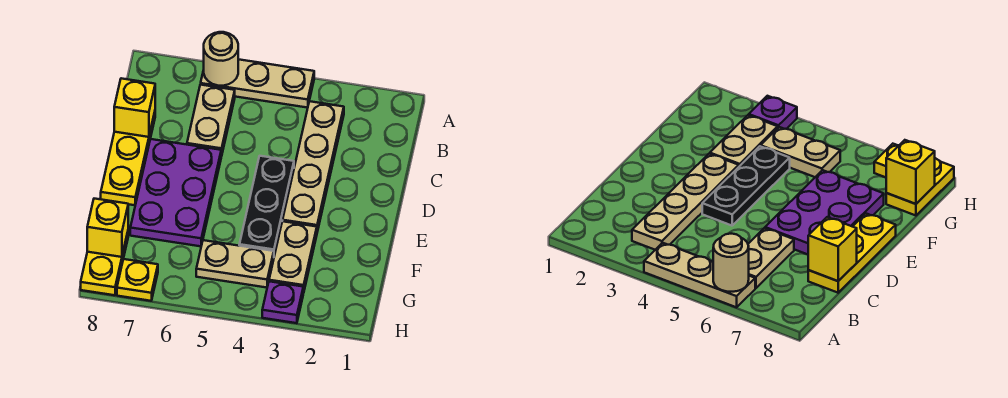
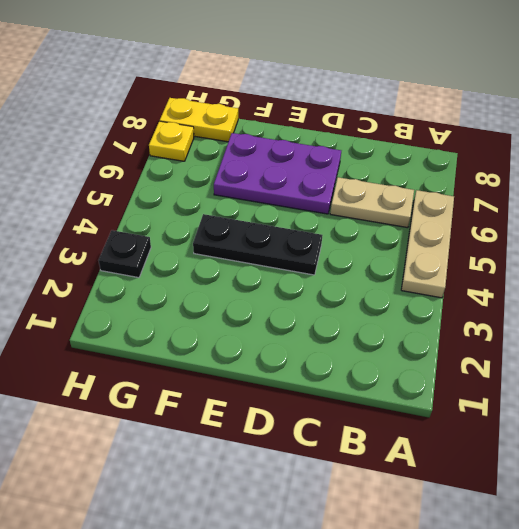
black plate H3 level 1 -> purple plate H3 level 1
none -> tan plate B3:E3 level 1
none -> yellow plate C8:E8 level 1
none -> tan plate F3:G3 level 1

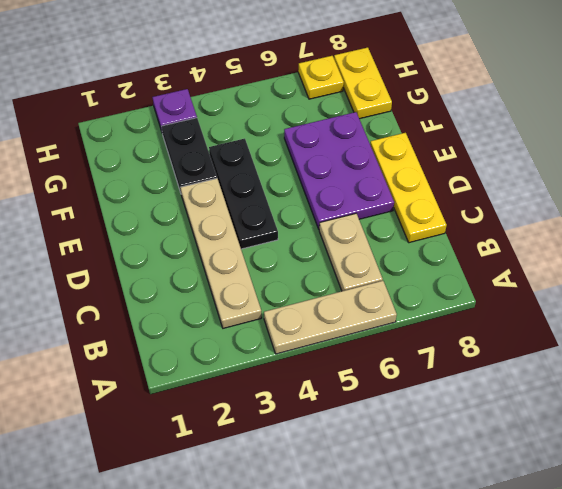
black plate F3:G3 level 1 -> tan plate F3:G3 level 1
none -> tan plate G4:G5 level 1
none -> tan round brick A6 level 2
none -> yellow brick C8 level 2

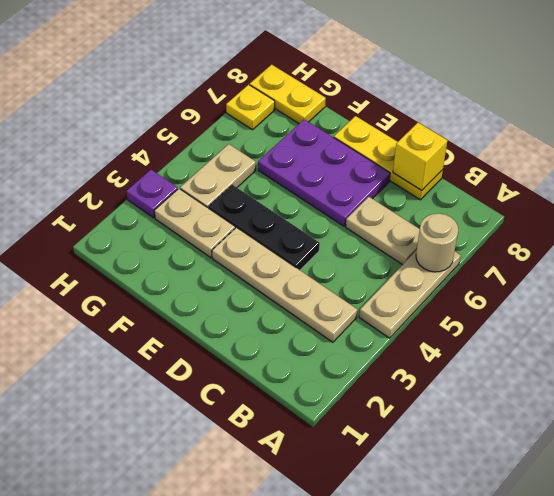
none -> yellow brick G8 level 2

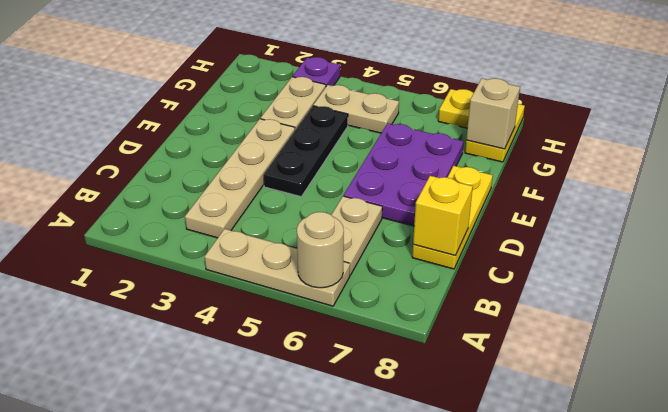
tan brick G8 level 2 -> yellow brick G8 level 2

